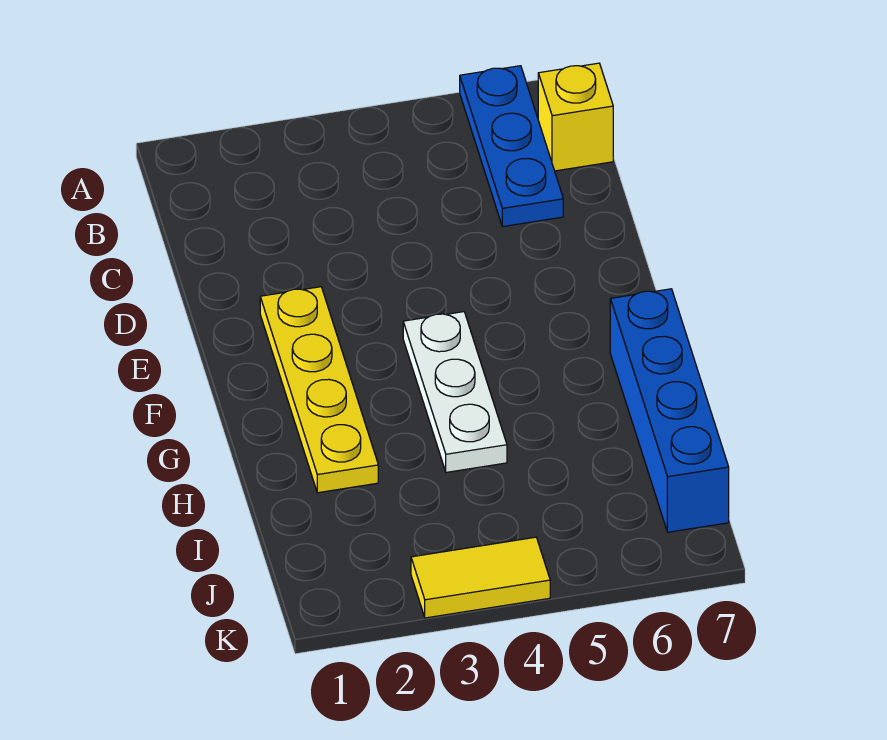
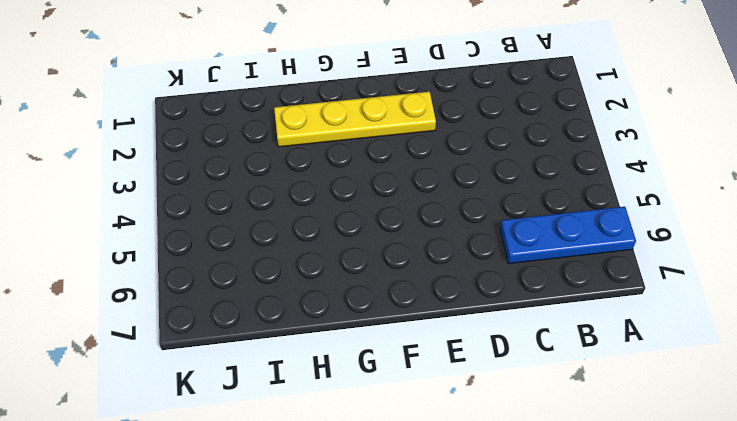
none -> yellow brick B7 level 1
none -> white plate F4:H4 level 1

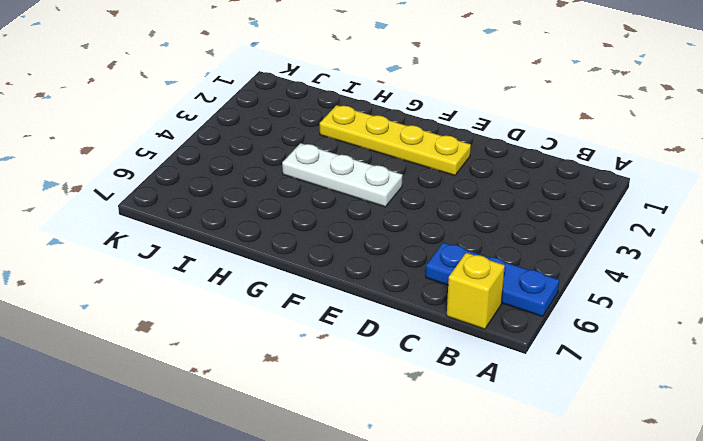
none -> blue brick G7:J7 level 1
none -> yellow tile K3:K4 level 1

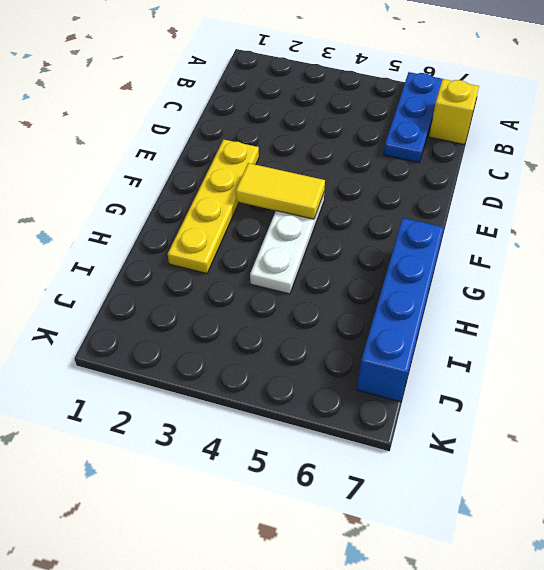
yellow tile F3:F4 level 2 -> yellow tile K3:K4 level 1

